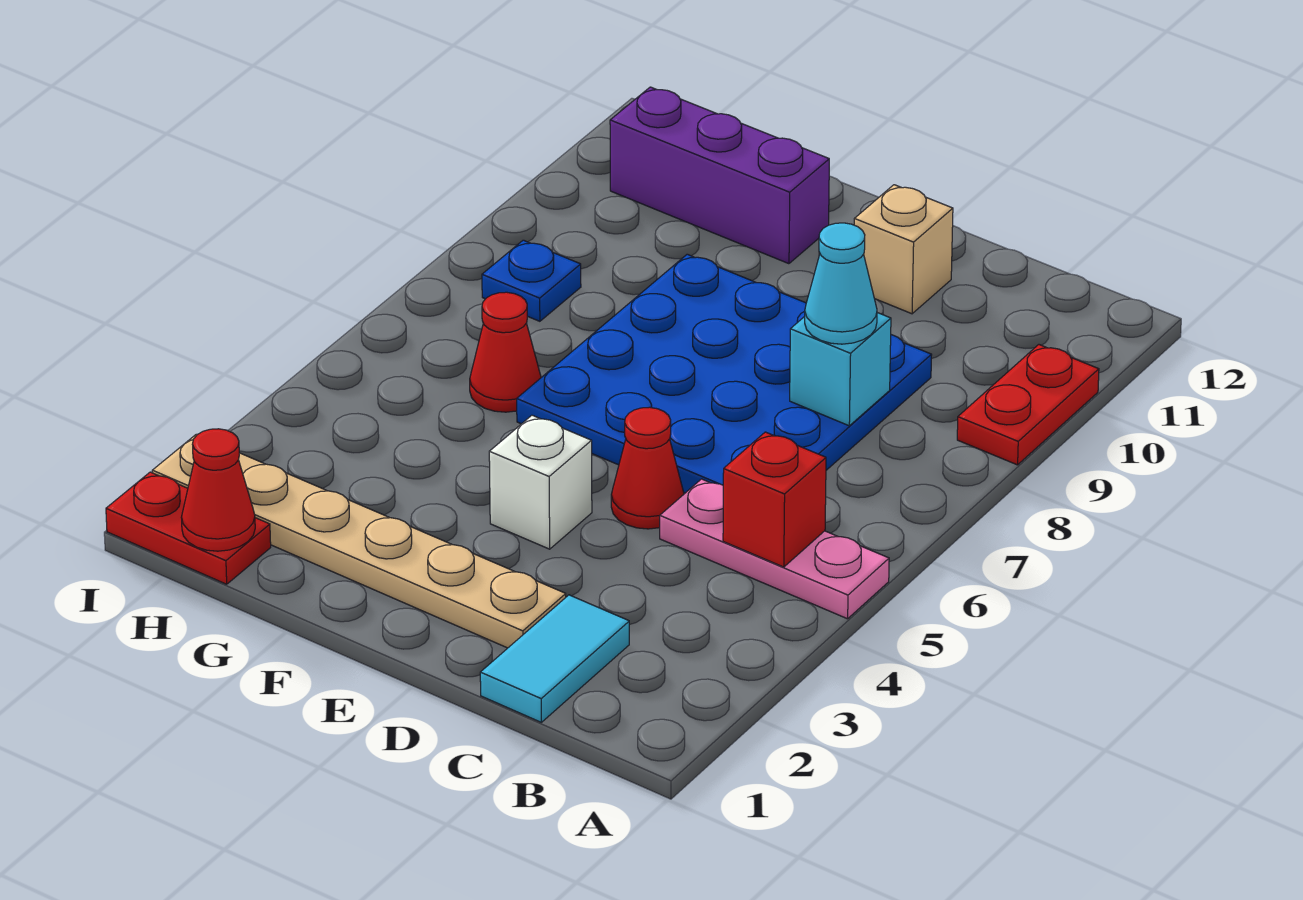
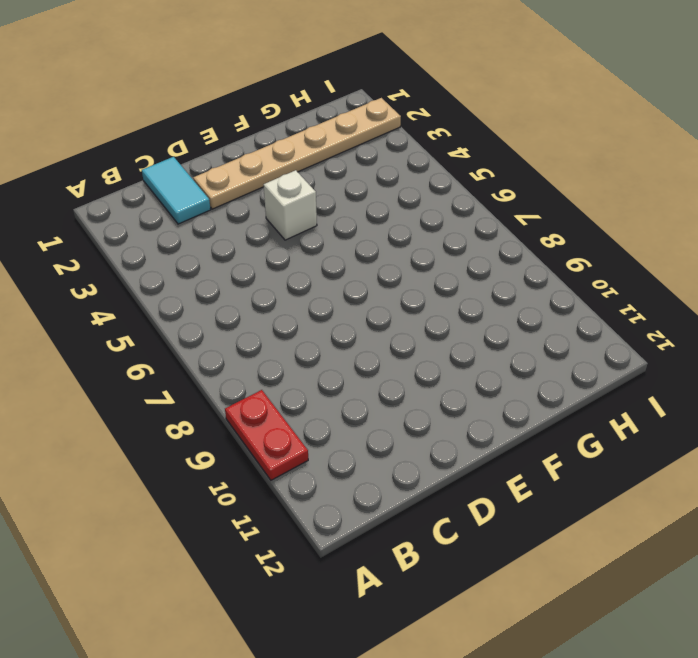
none -> pink plate A5:C5 level 1
none -> blue plate C6:F9 level 1
none -> red cone D5 level 1

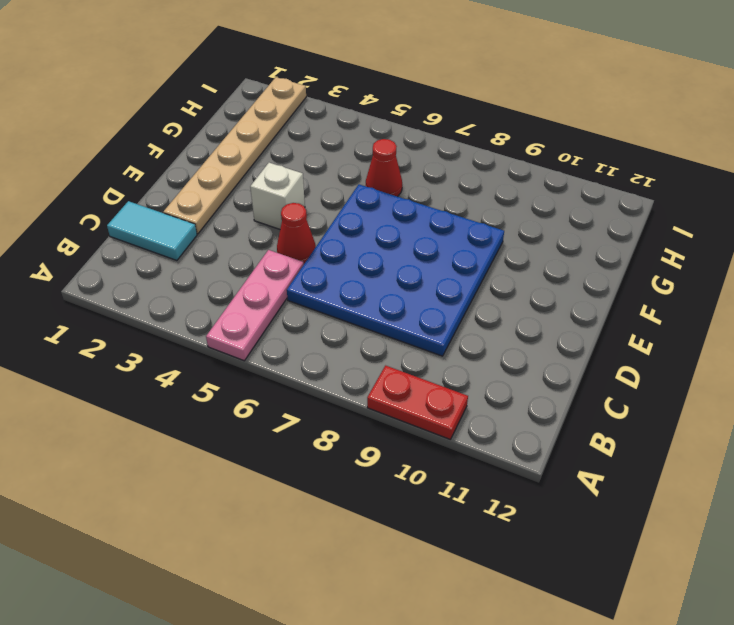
none -> tan brick D11 level 1
none -> purple brick F11:H11 level 1
none -> red plate H1:I1 level 1

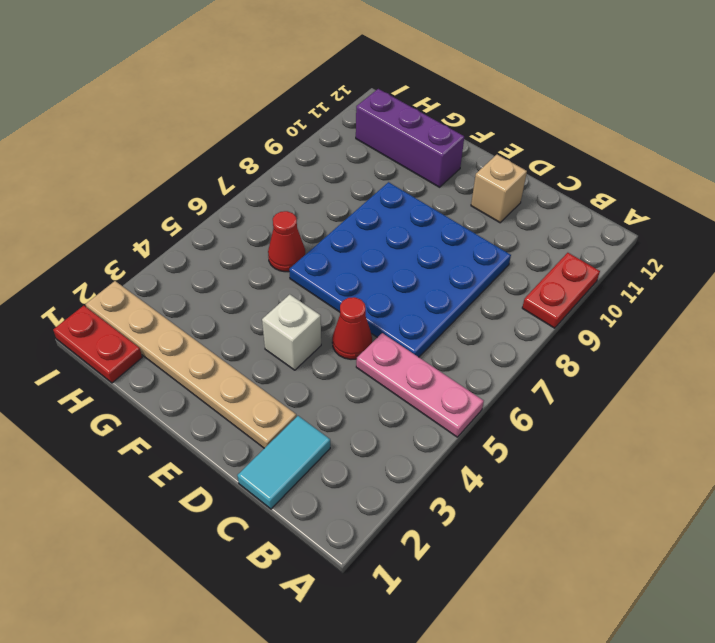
none -> blue plate H8 level 1
none -> red brick B5 level 2
none -> cyan brick C8 level 2

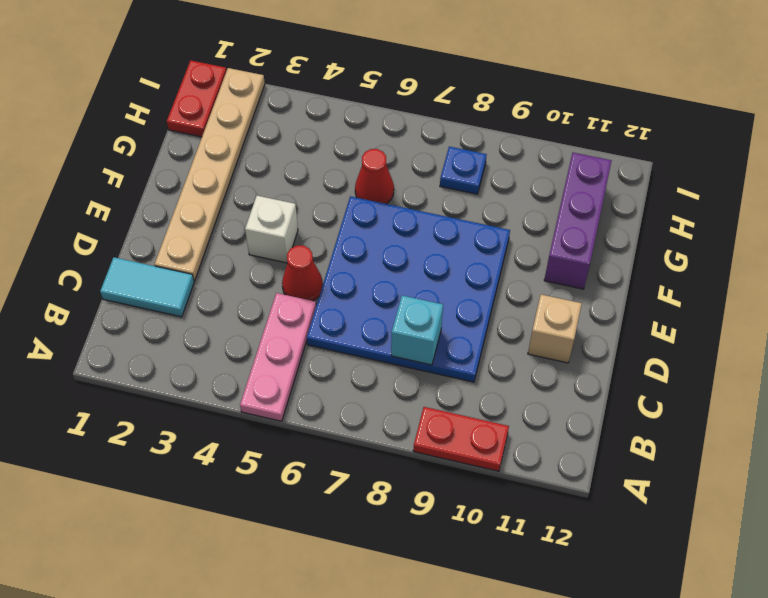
none -> red brick B5 level 2
none -> red cone H1 level 2
none -> cyan cone C8 level 3

